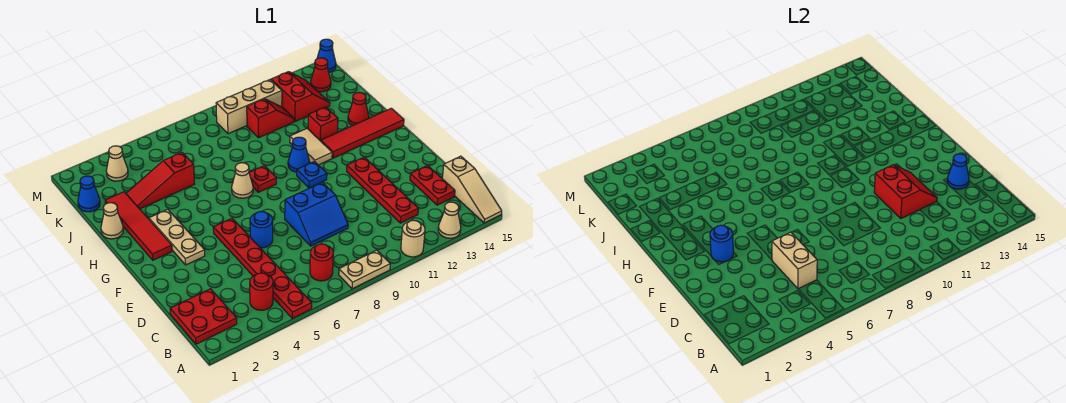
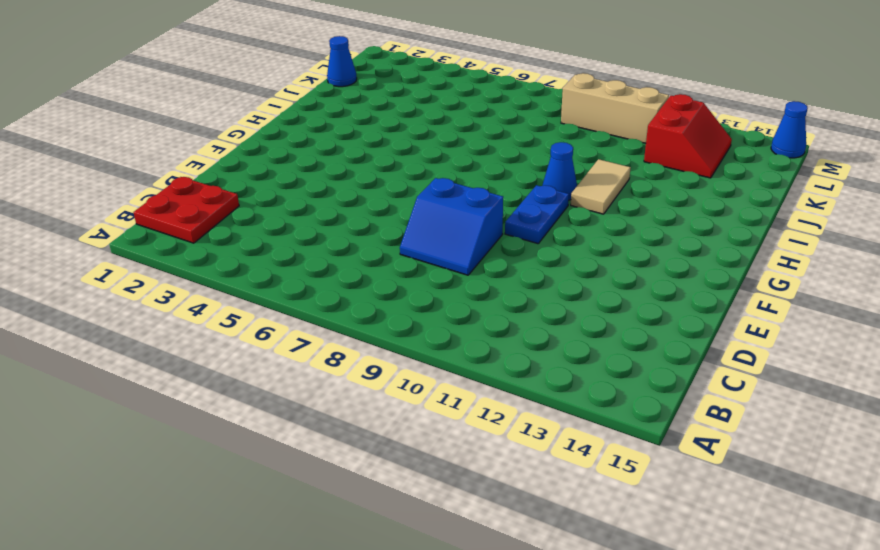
blue plate F10:G10 level 1 -> blue plate G10 level 1
none -> red plate A5:F5 level 1
none -> tan plate A8:A9 level 1
none -> tan round brick A11 level 1
none -> tan cone A13 level 1

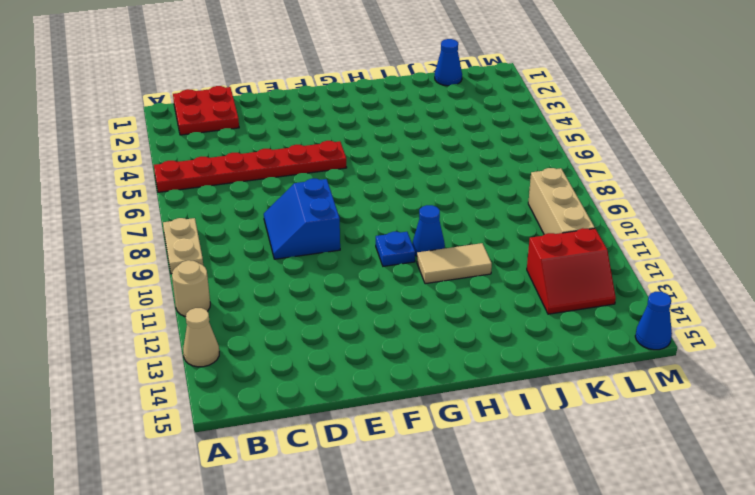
none -> tan slope A15:C15 level 1 top C
none -> red round brick B4 level 1
none -> red round brick B7 level 1
none -> red plate C12:F12 level 1

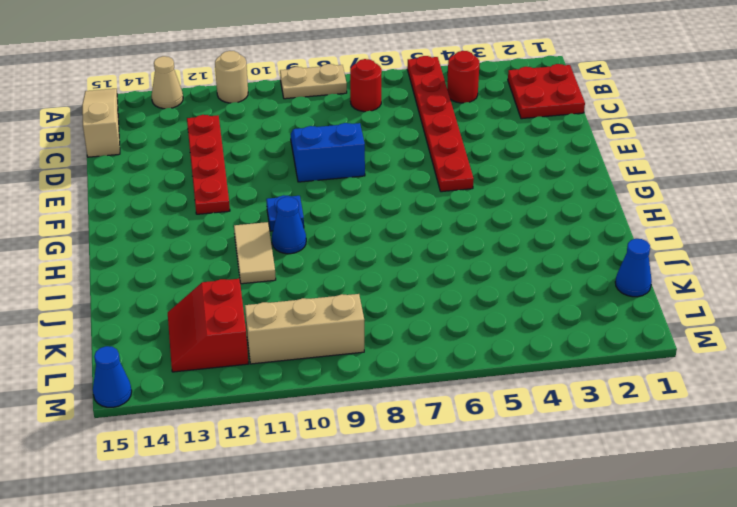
none -> red plate C14:D14 level 1
none -> blue round brick E6 level 1
none -> tan plate F3:H3 level 1
none -> red tile G2:J2 level 1

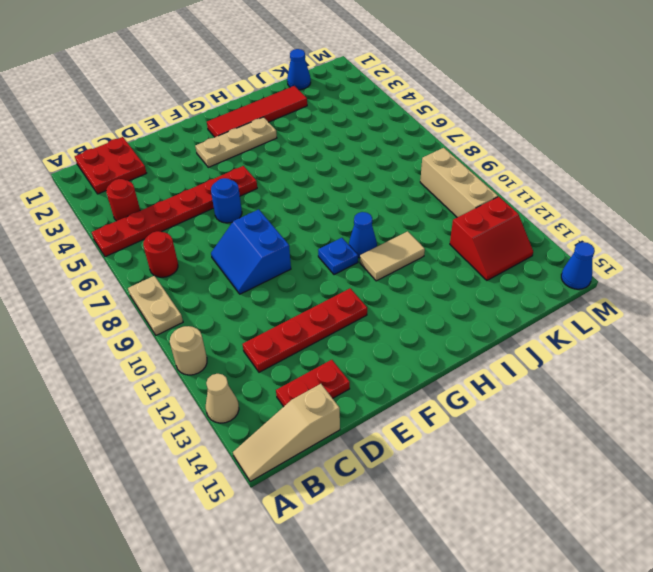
none -> tan cone H7 level 1
none -> red plate H8 level 1
none -> red tile H12:H15 level 1
none -> tan cone I1 level 1

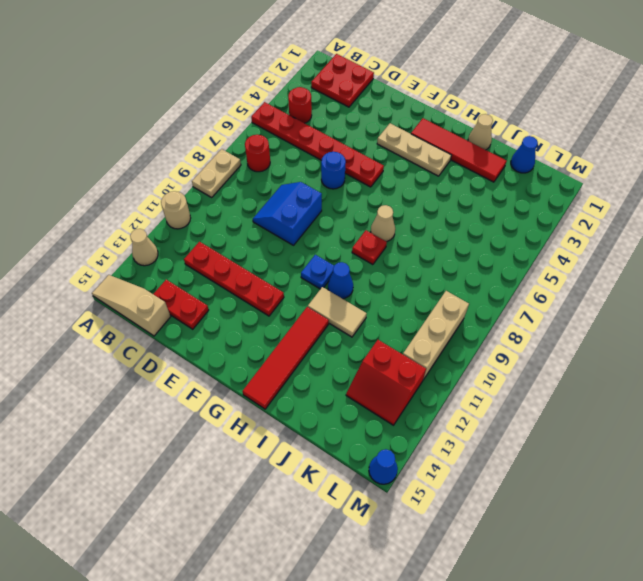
none -> red brick I12 level 1
none -> red cone I14 level 1
none -> red slope J3:J5 level 1 top 5
none -> red slope K10:K11 level 1 top 10

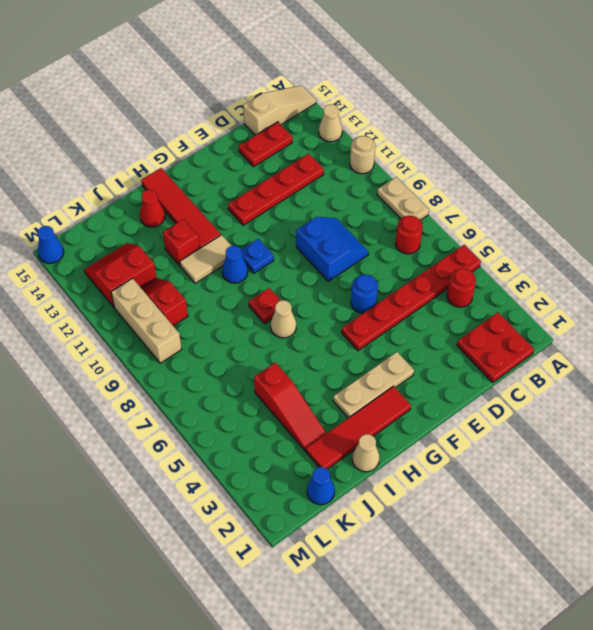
none -> tan cone L3 level 1
none -> red cone L14 level 1
none -> tan brick C5:D5 level 2
none -> red slope D11:E12 level 2 top 11

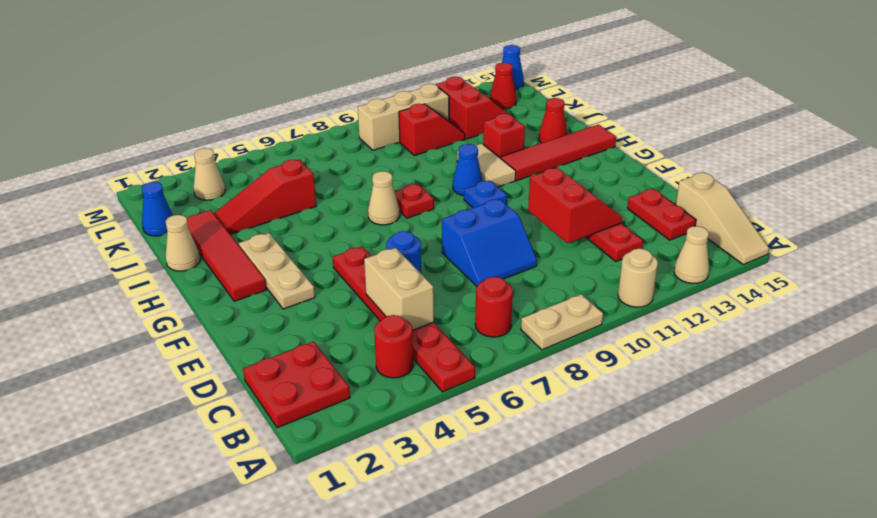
none -> blue cone D14 level 2
none -> blue round brick F3 level 2

